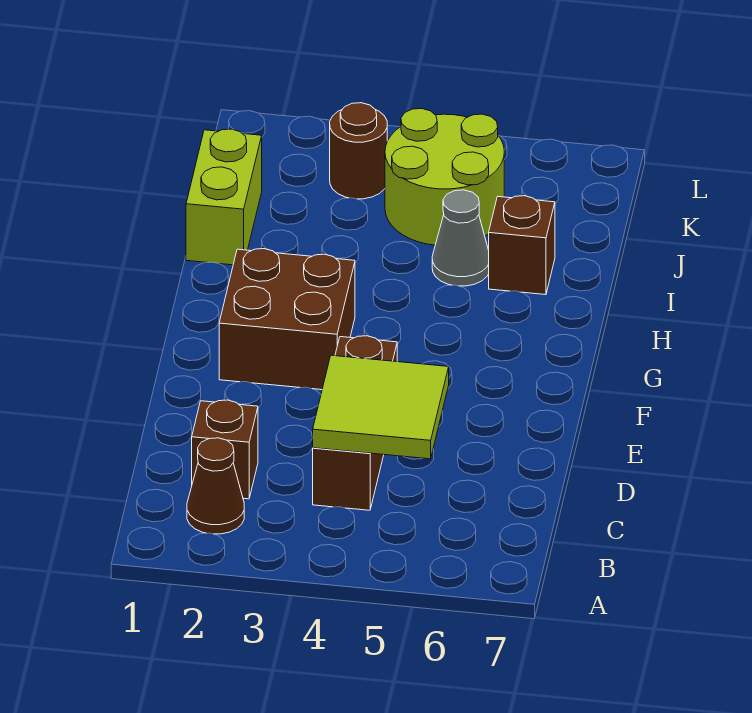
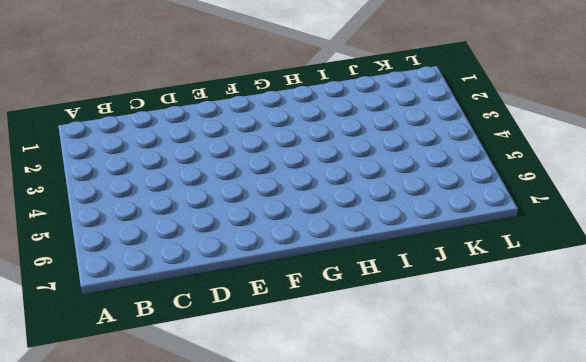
none -> brown cone B2 level 1
none -> brown brick C2 level 1

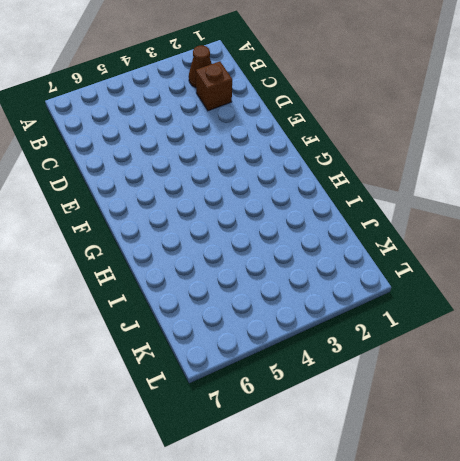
none -> brown brick C4:E4 level 1
none -> brown brick F2:G3 level 1

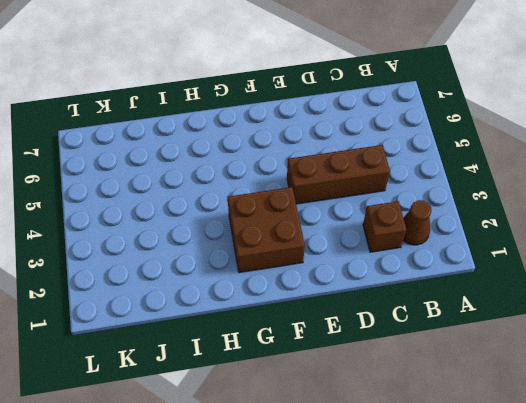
none -> lime brick I1:J1 level 1
none -> grey cone I5 level 1

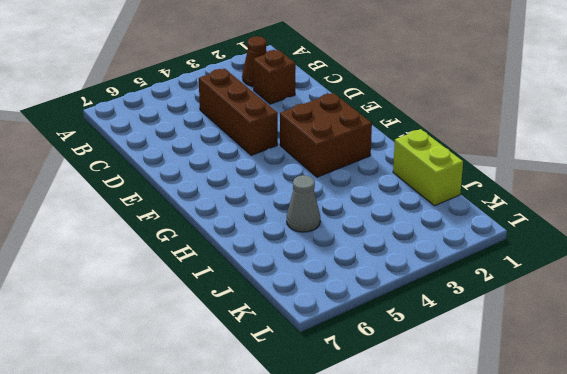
none -> brown brick I6 level 1
none -> lime round brick J4:K5 level 1

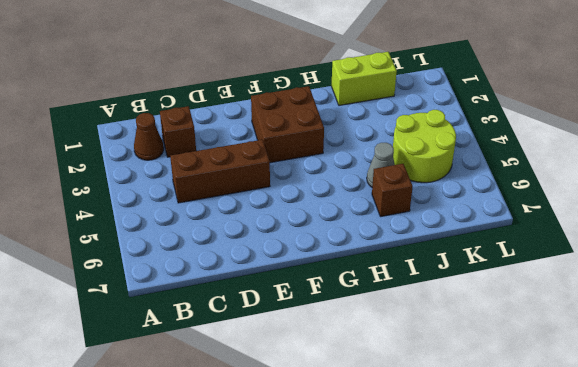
none -> brown round brick K3 level 1
none -> lime tile C4:D5 level 2

